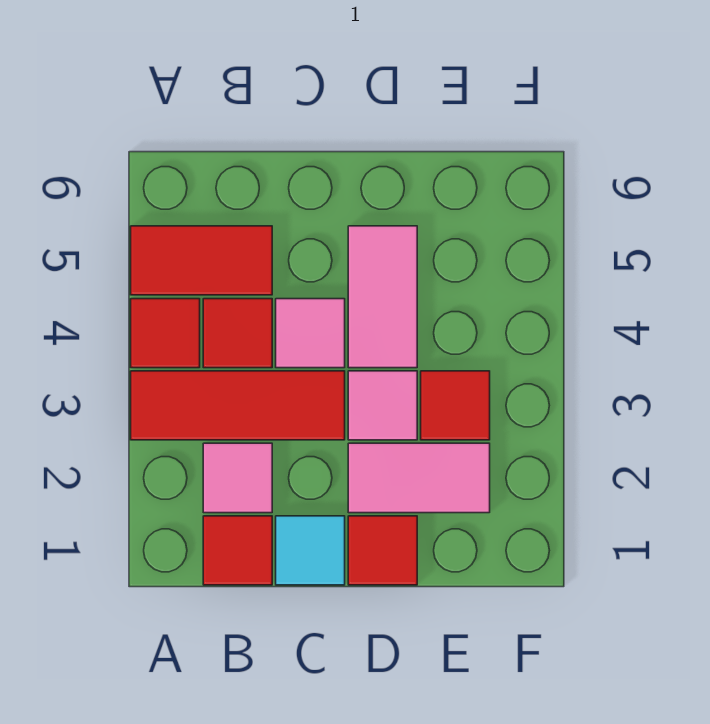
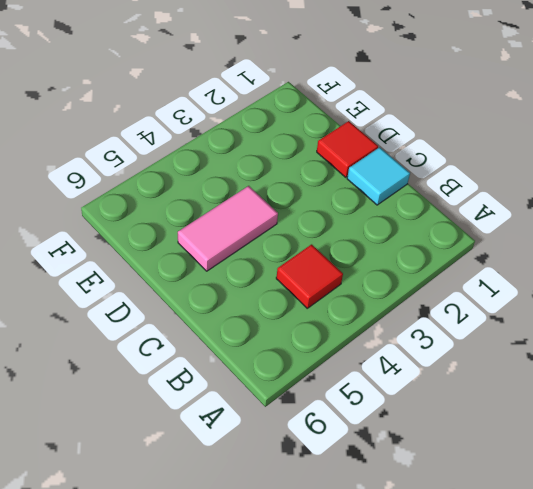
none -> red tile A3:C3 level 1
none -> red tile A4 level 1
none -> red tile A5:B5 level 1

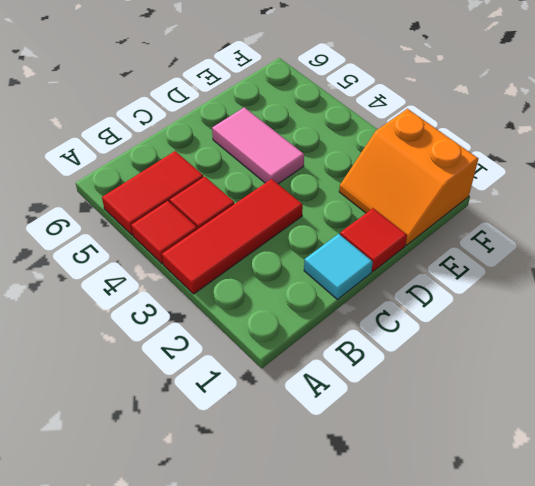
orange slope E1:F2 level 1 top F -> pink tile D2:E2 level 1
none -> red tile B1 level 1
none -> pink tile B2 level 1
none -> pink tile C4 level 1

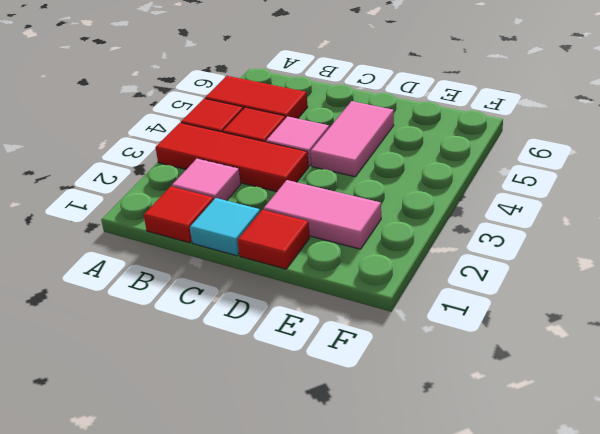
none -> pink tile D3 level 1
none -> red tile E3 level 1

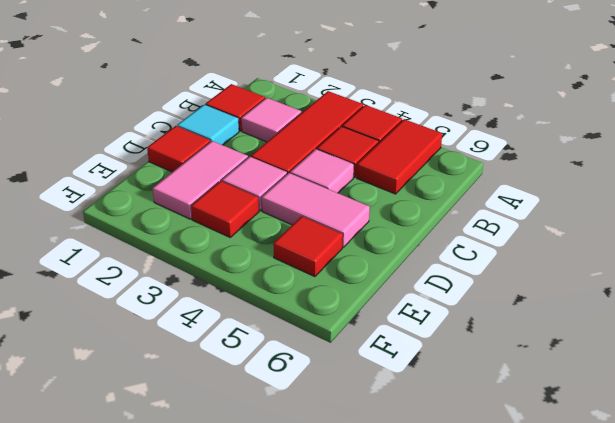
red tile E5 level 1 -> none

